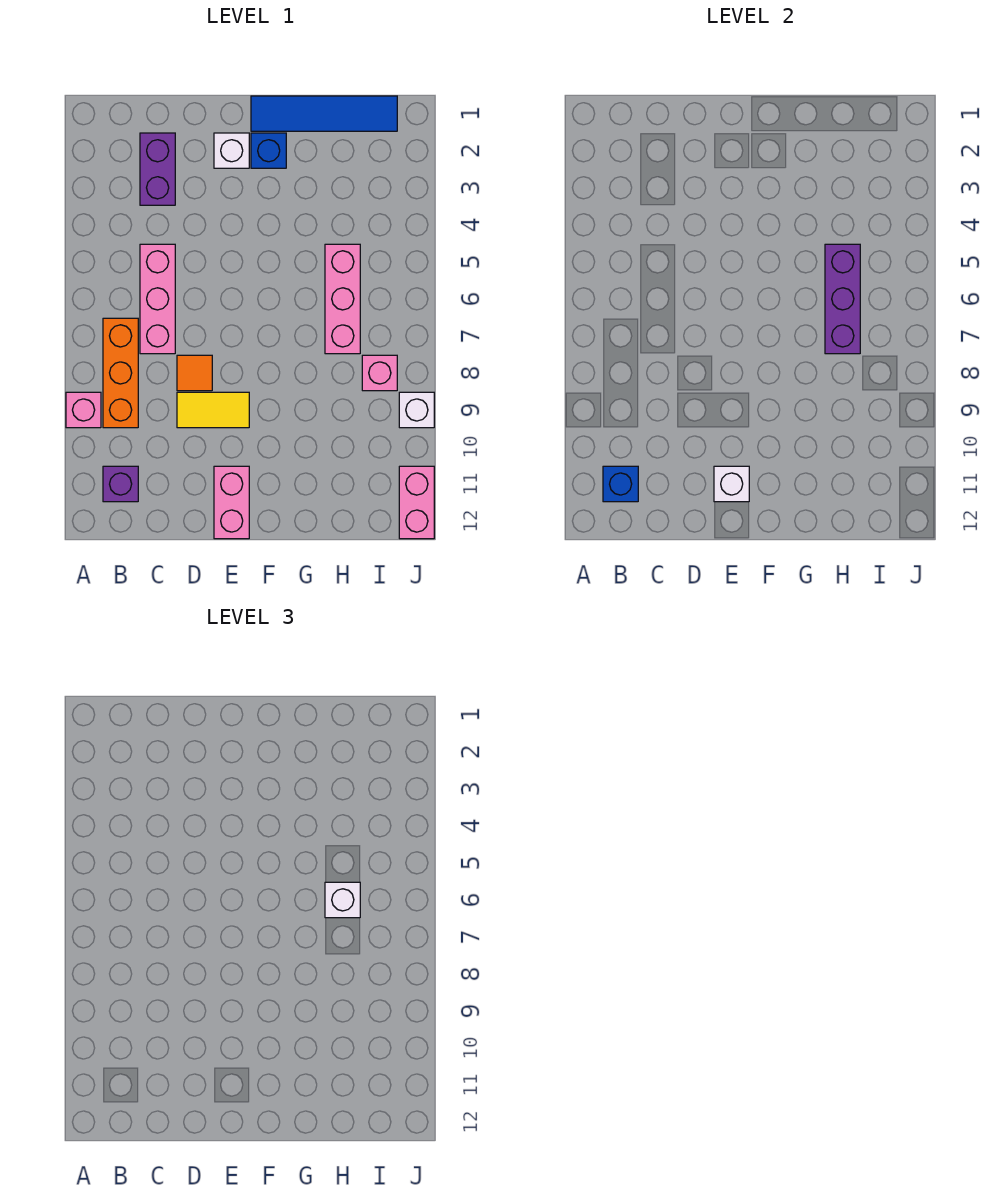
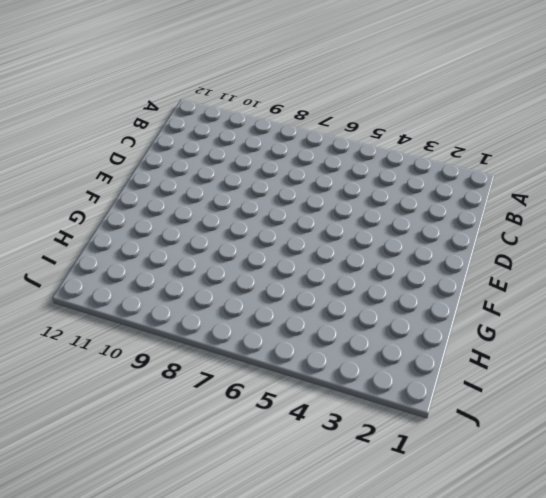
none -> pink brick A9 level 1
none -> orange brick B7:B9 level 1
none -> purple brick B11 level 1

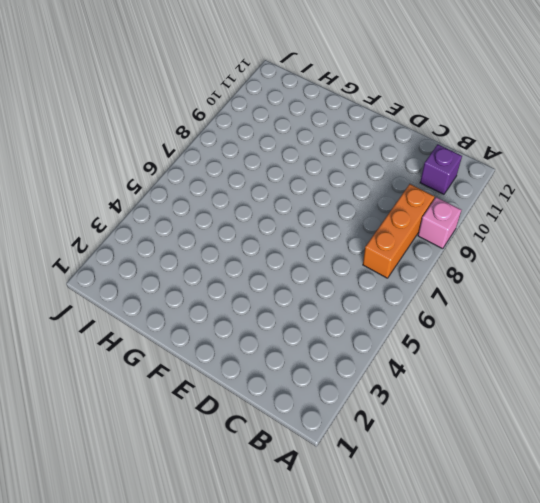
none -> purple brick C2:C3 level 1
none -> pink brick C5:C7 level 1
none -> orange tile D8 level 1

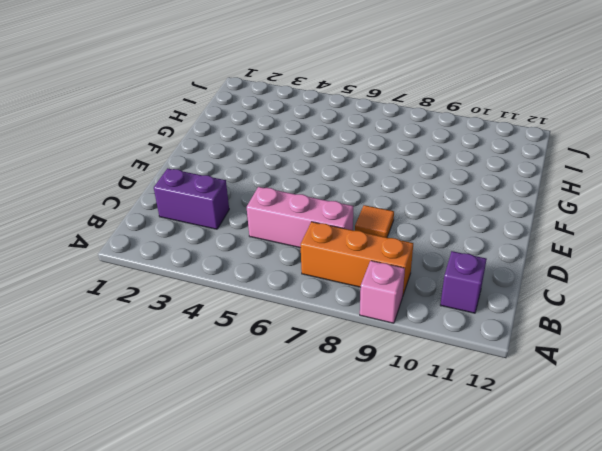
none -> yellow tile D9:E9 level 1
none -> white brick E2 level 1
none -> pink brick E11:E12 level 1

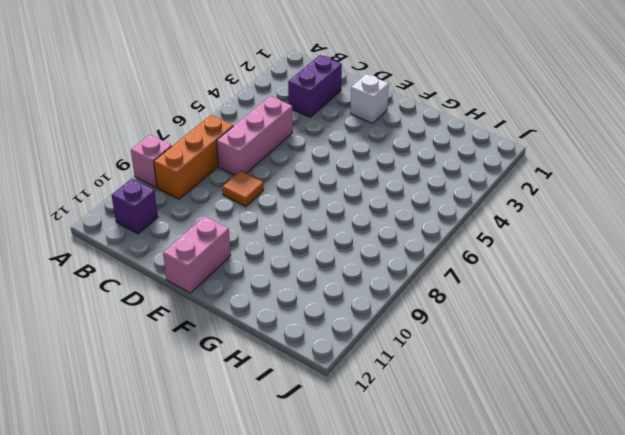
none -> yellow tile D9:E9 level 1
none -> blue tile F1:I1 level 1
none -> blue brick F2 level 1

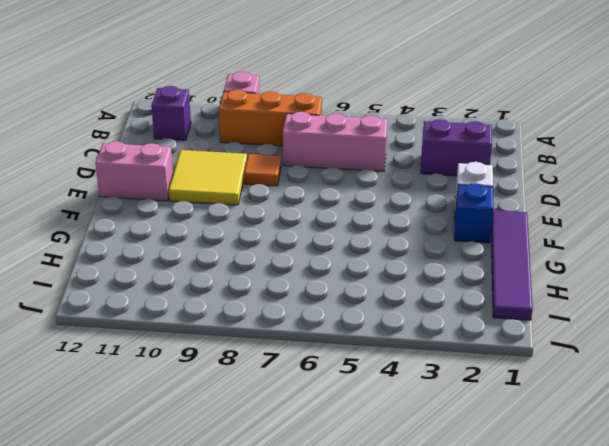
yellow tile D9:E10 level 1 -> yellow tile D9:E9 level 1
purple tile F1:I1 level 1 -> blue tile F1:I1 level 1
none -> pink brick H5:H7 level 1
none -> pink brick I8 level 1
none -> white brick J9 level 1

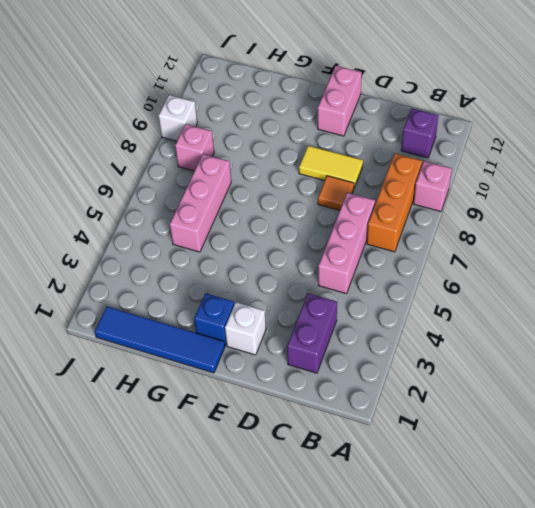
none -> pink brick J11:J12 level 1
none -> blue brick B11 level 2
none -> white brick E11 level 2

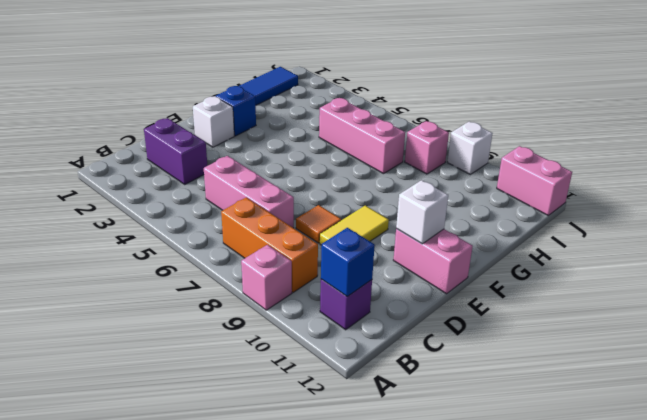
none -> purple brick H5:H7 level 2
none -> white brick H6 level 3

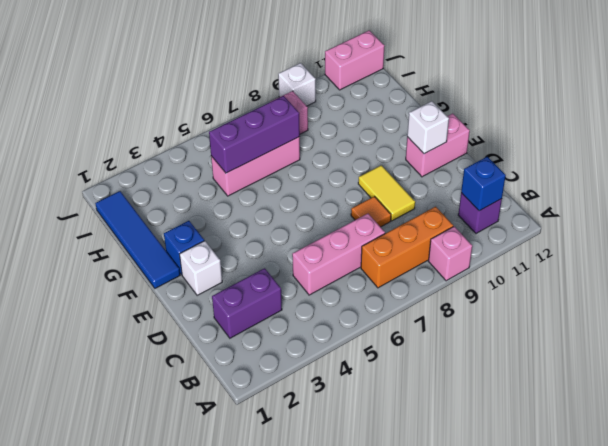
none -> white brick H6 level 3

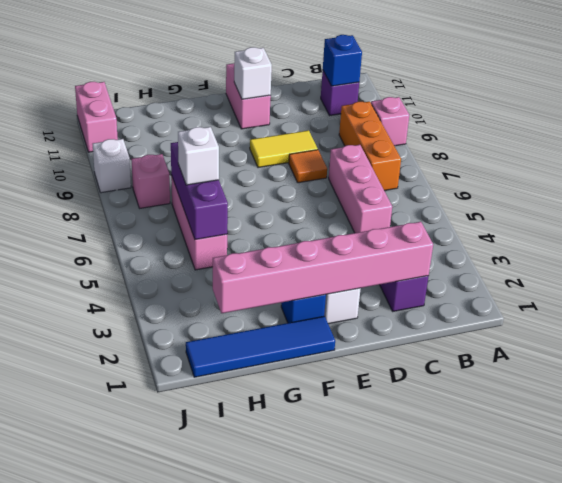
pink brick C2:H2 level 2 -> none

